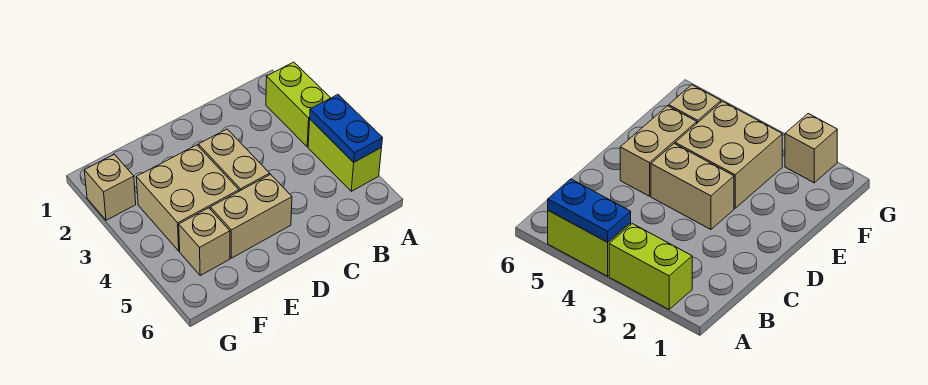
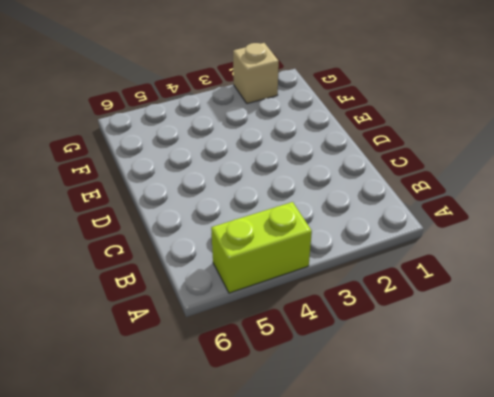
none -> lime brick A2:A3 level 1
none -> tan brick D3:D4 level 1

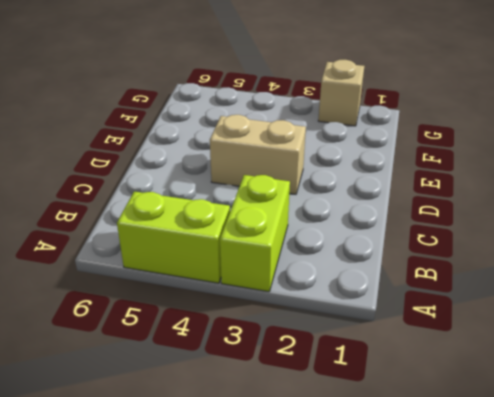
lime brick A3:B3 level 1 -> lime brick A2:A3 level 1
none -> tan brick D5:E5 level 1
none -> tan brick E3:F4 level 1

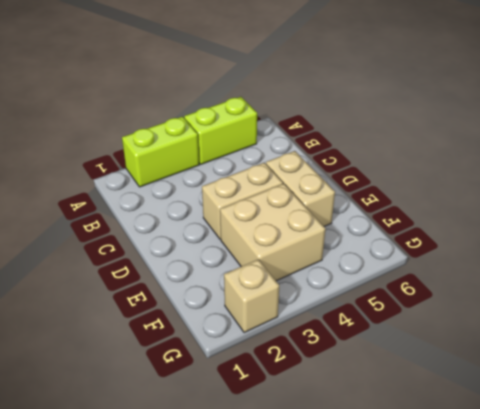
none -> tan brick F5 level 1
none -> blue plate A4:A5 level 2

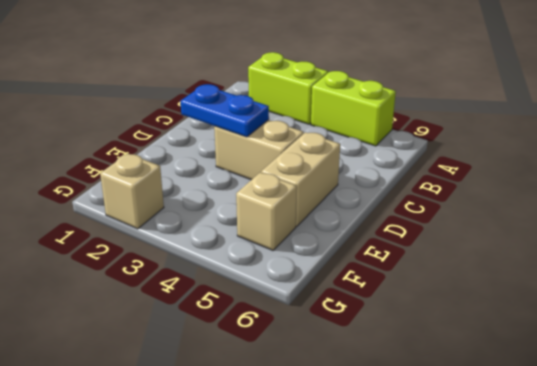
blue plate D2:D3 level 2 -> blue plate A4:A5 level 2
none -> tan brick E3:F4 level 1

